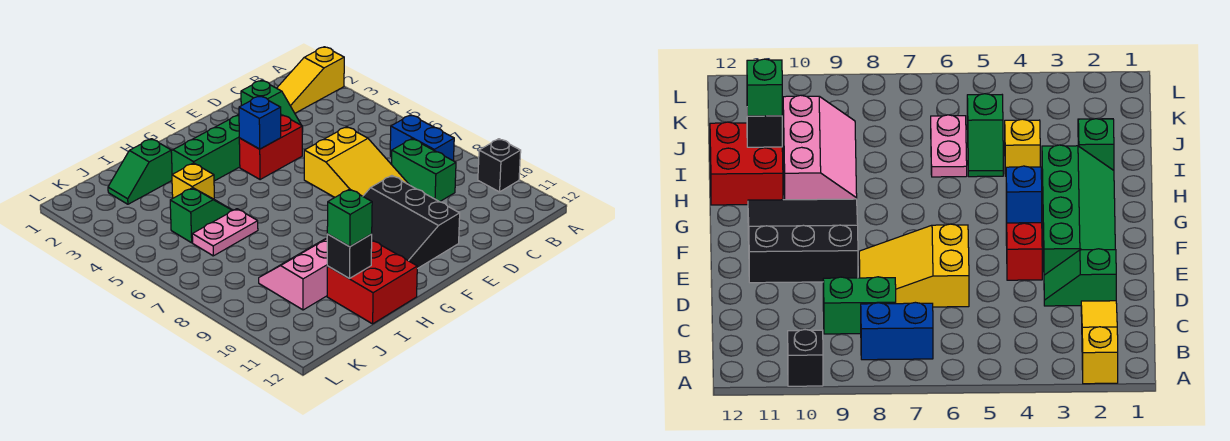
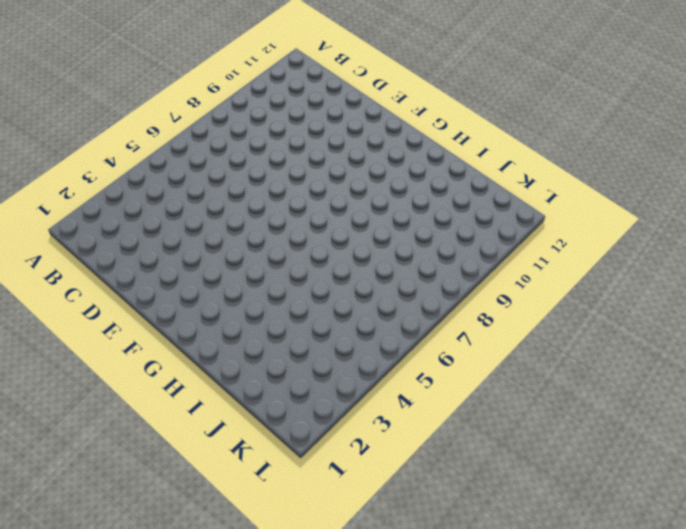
none -> yellow slope A2:C2 level 1 top A
none -> black brick A10 level 1
none -> blue brick B7:B8 level 1

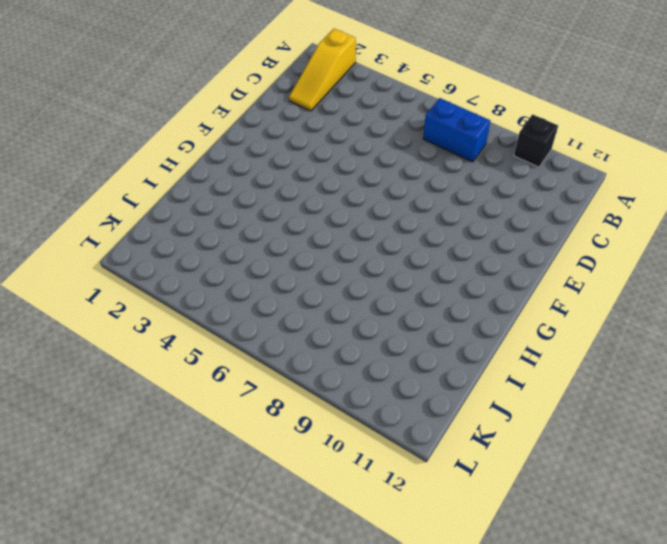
none -> green brick C8:C9 level 1
none -> green slope D2:D3 level 1 top 2
none -> yellow slope D6:E8 level 1 top 6

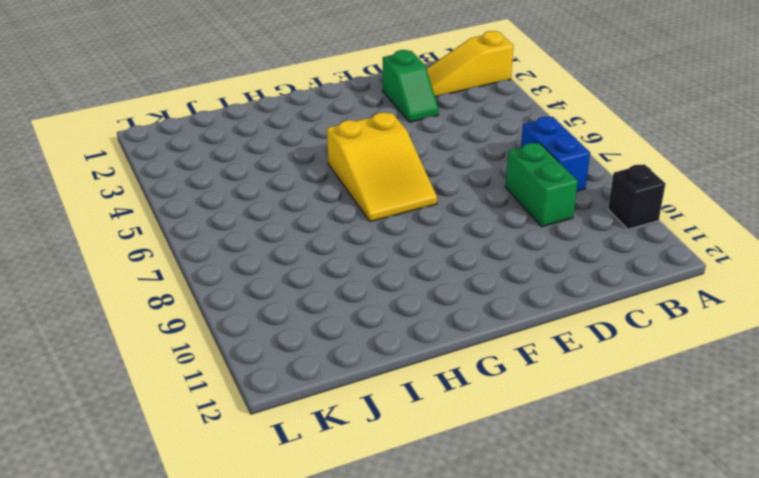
yellow slope F5:G7 level 1 top 5 -> yellow slope D6:E8 level 1 top 6
none -> green slope E2:H3 level 1 top 3
none -> red brick E4:F4 level 1
none -> black slope E9:G11 level 1 top E

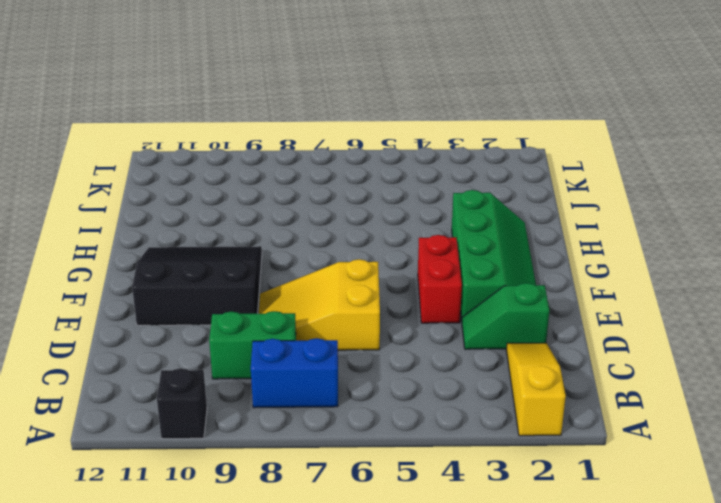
none -> pink slope H9:J10 level 1 top 10
none -> red brick H11:I12 level 1
none -> green slope I2:J2 level 1 top I

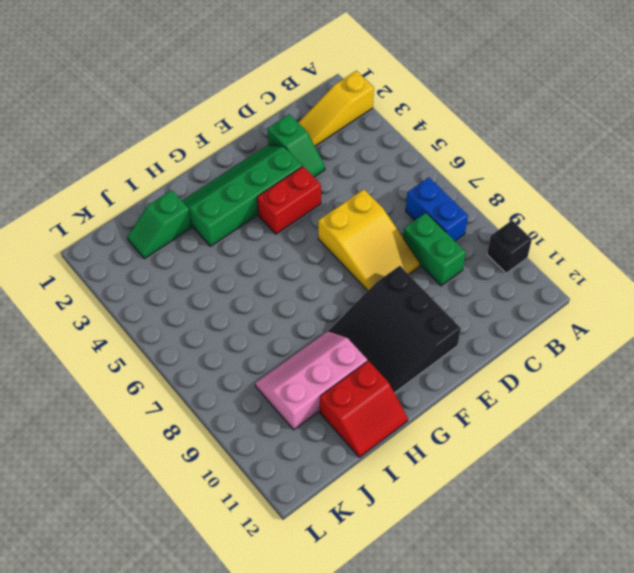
red slope H11:I12 level 1 top 11 -> red brick H11:I12 level 1
none -> yellow brick I4 level 1
none -> green slope I5:J5 level 1 top J
none -> pink plate I6:J6 level 1

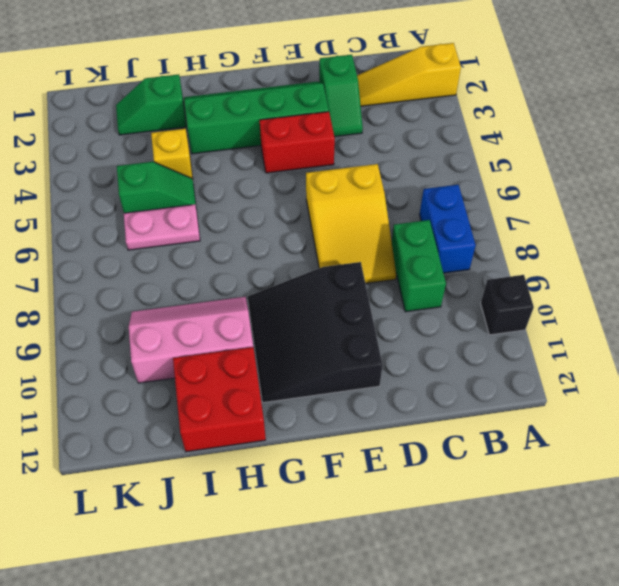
none -> blue brick F4 level 2
none -> black brick I11 level 2
none -> green brick I11 level 3

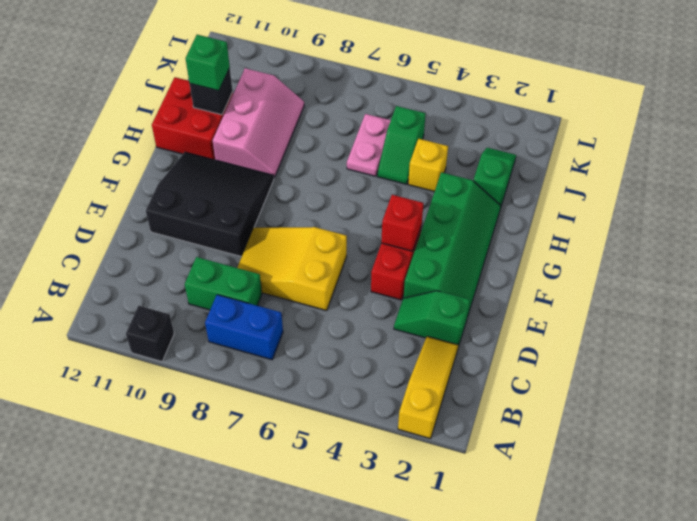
red brick F4 level 2 -> blue brick F4 level 2

